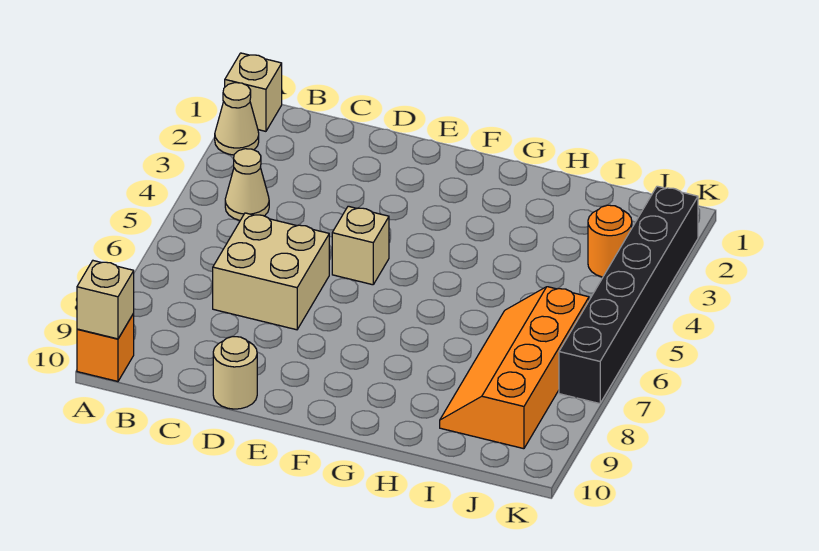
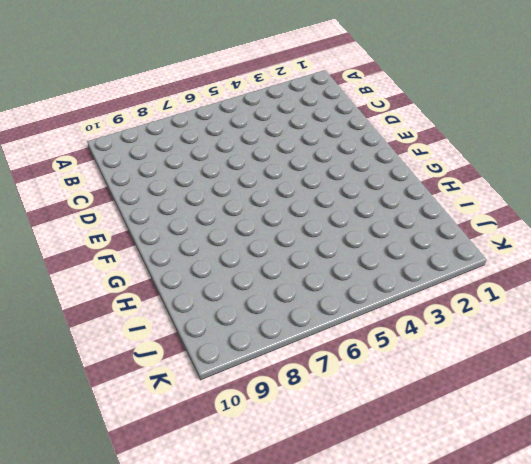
none -> tan brick A1 level 1
none -> tan cone A2 level 1

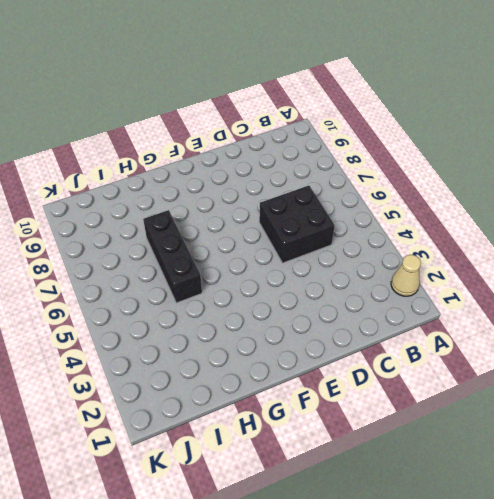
black brick C5:D6 level 1 -> tan brick C6:D7 level 1
black brick H5:H7 level 1 -> none
none -> tan brick A1 level 1
none -> orange brick A10 level 1

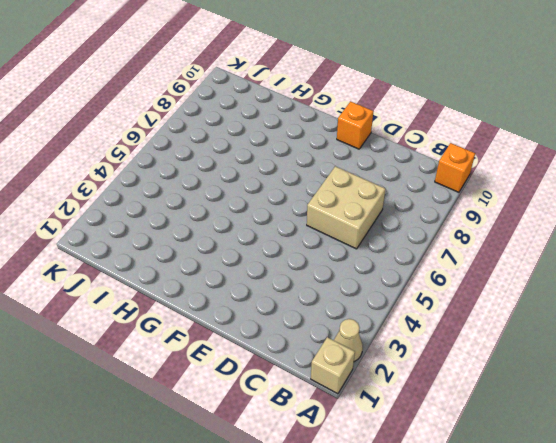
orange brick E10 level 1 -> none
none -> tan cone B4 level 1
none -> tan round brick D10 level 1

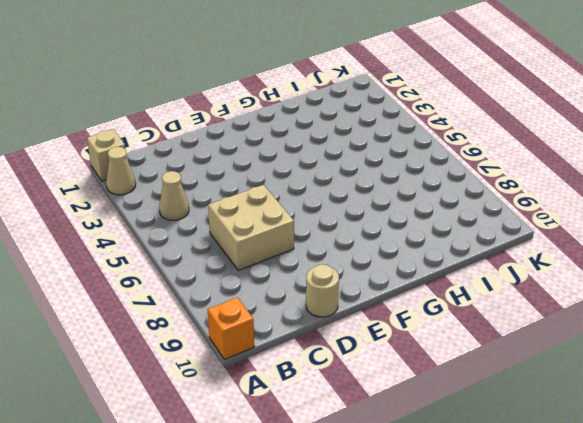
none -> tan brick E5 level 1
none -> orange slope I6:J9 level 1 top J

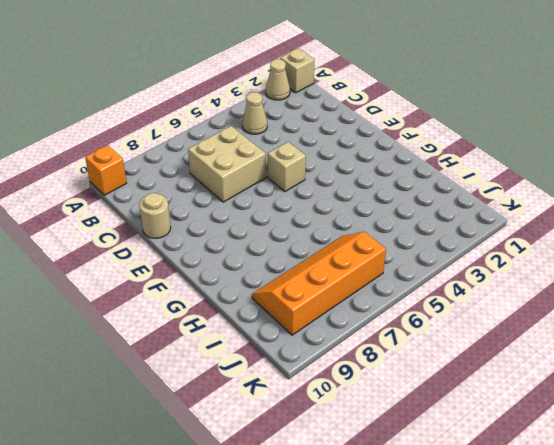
none -> orange round brick J3 level 1
none -> black brick K2:K7 level 1

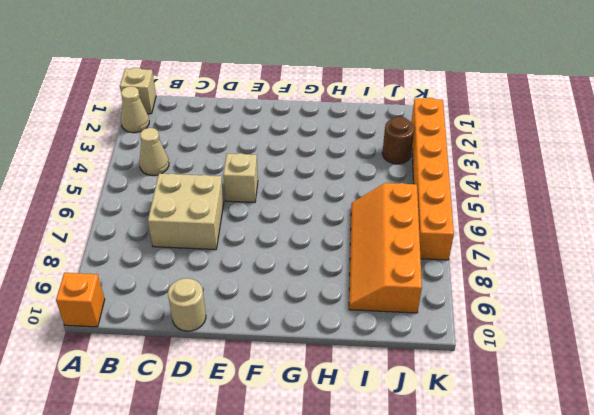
brown round brick J3 level 1 -> orange round brick J3 level 1
orange brick K2:K7 level 1 -> black brick K2:K7 level 1
none -> tan brick A10 level 2

